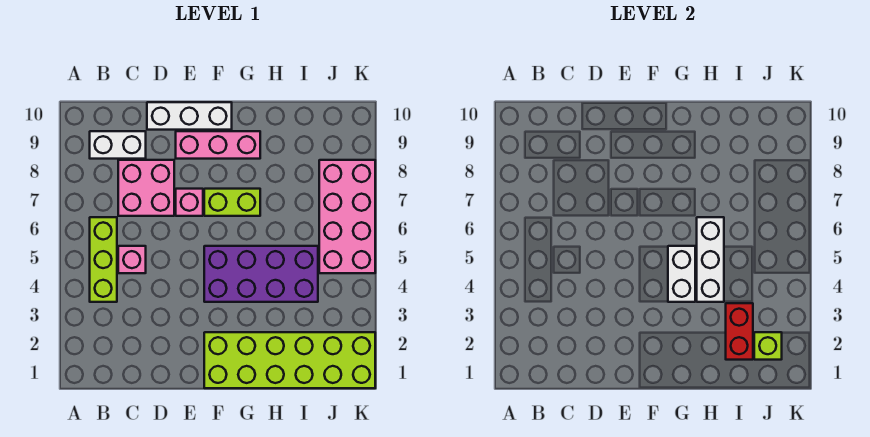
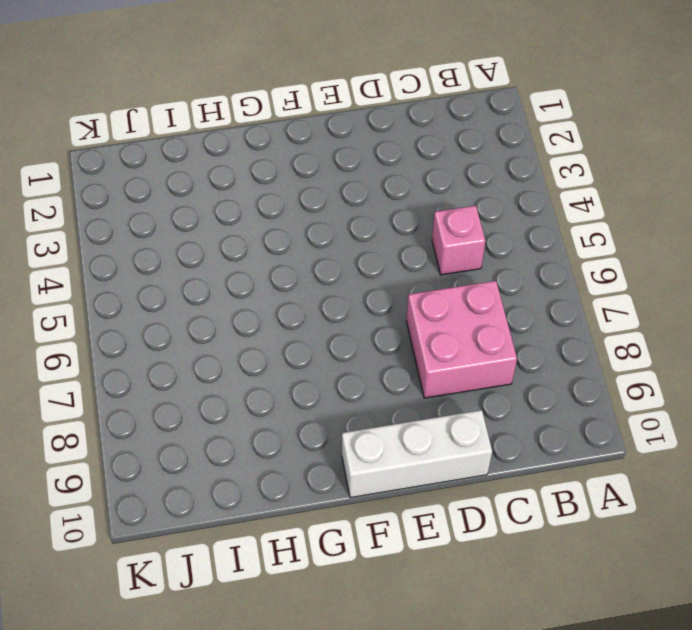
none -> lime brick B4:B6 level 1
none -> white brick B9:C9 level 1
none -> pink brick E7 level 1

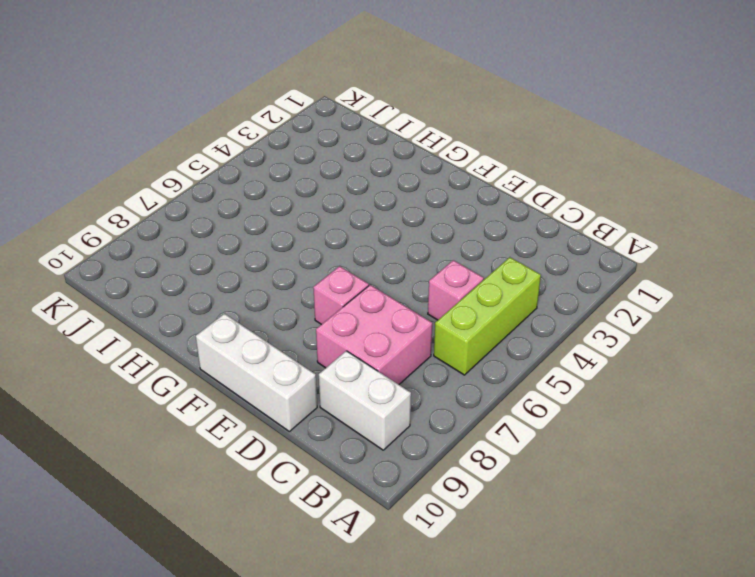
none -> pink brick E9:G9 level 1
none -> lime brick F1:K2 level 1
none -> purple brick F4:I5 level 1

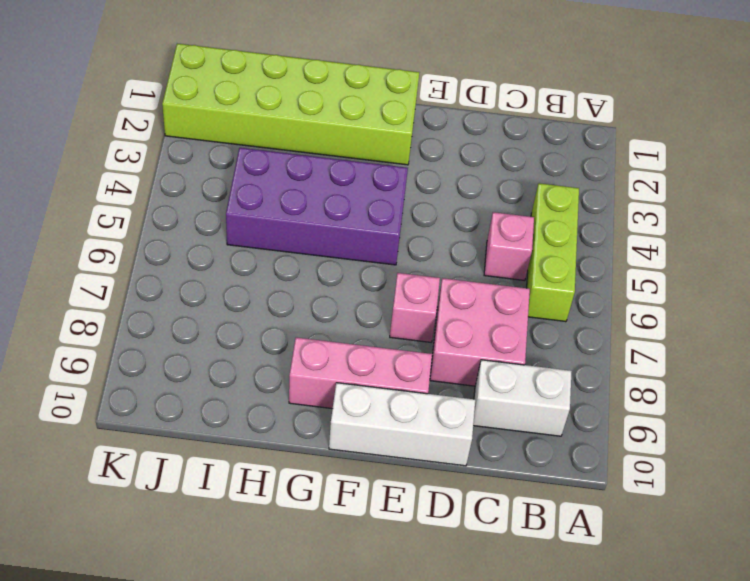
none -> lime brick F7:G7 level 1
none -> pink brick J5:K8 level 1
none -> white brick G4:G5 level 2

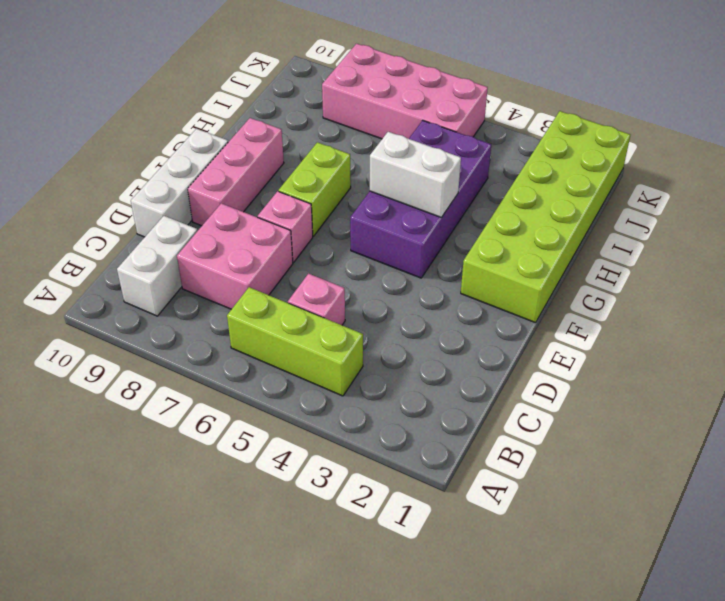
none -> white brick H4:H6 level 2
none -> red brick I2:I3 level 2
none -> lime brick J2 level 2

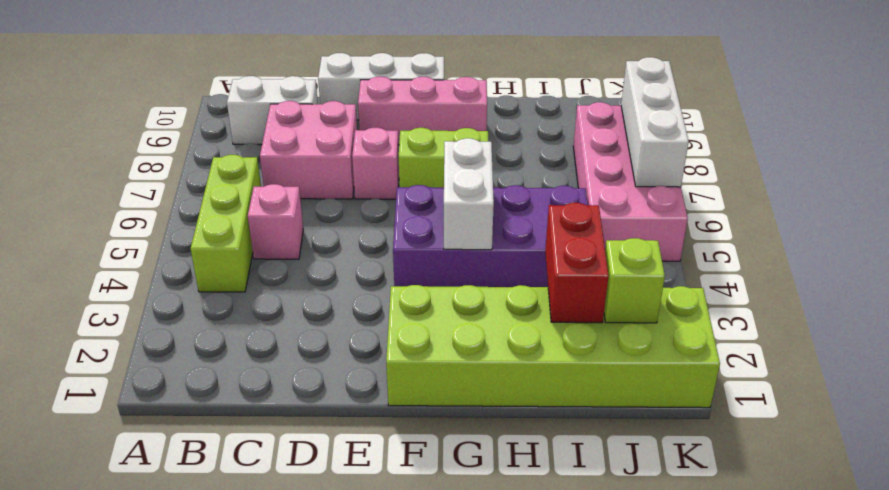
white brick K6:K8 level 2 -> white brick H4:H6 level 2

